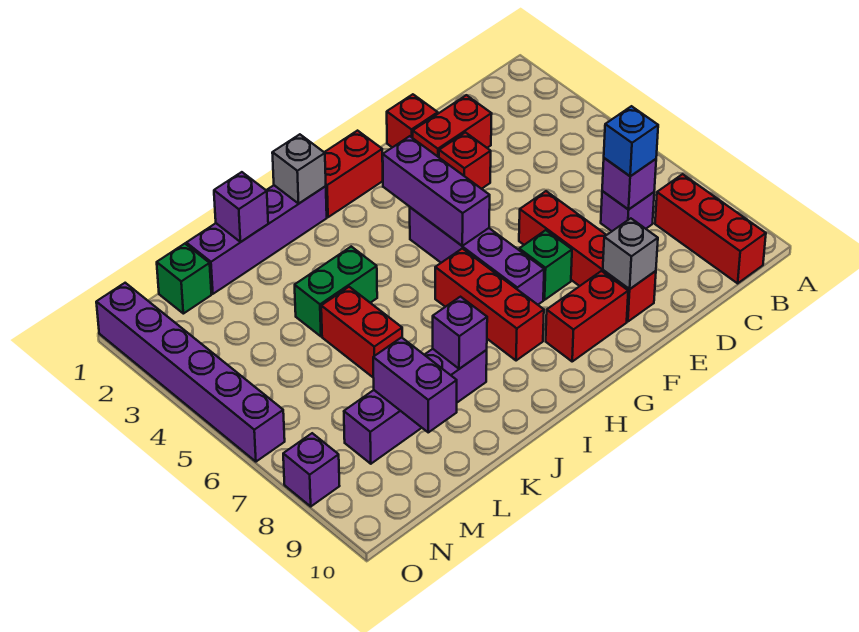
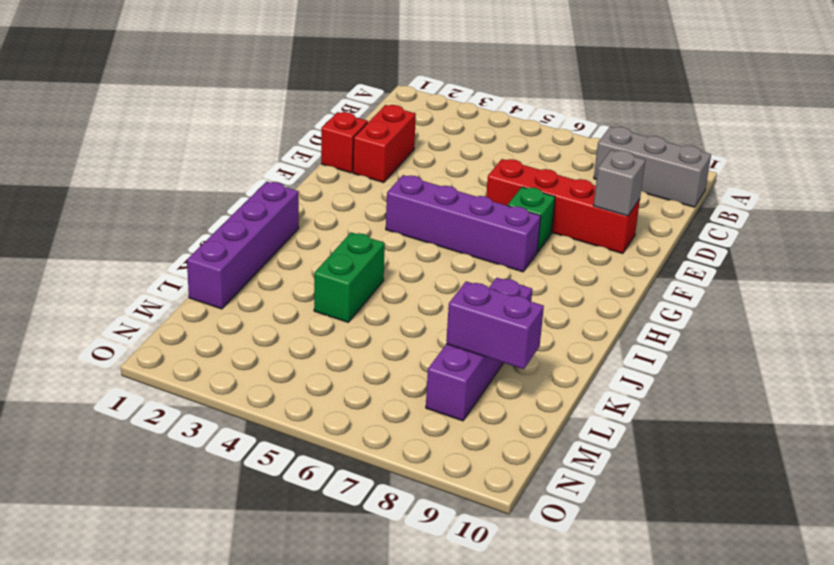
grey brick B8:B10 level 1 -> red brick B8:B10 level 1
none -> purple brick C7 level 1
none -> red brick E3 level 1
none -> red brick F9:G9 level 1

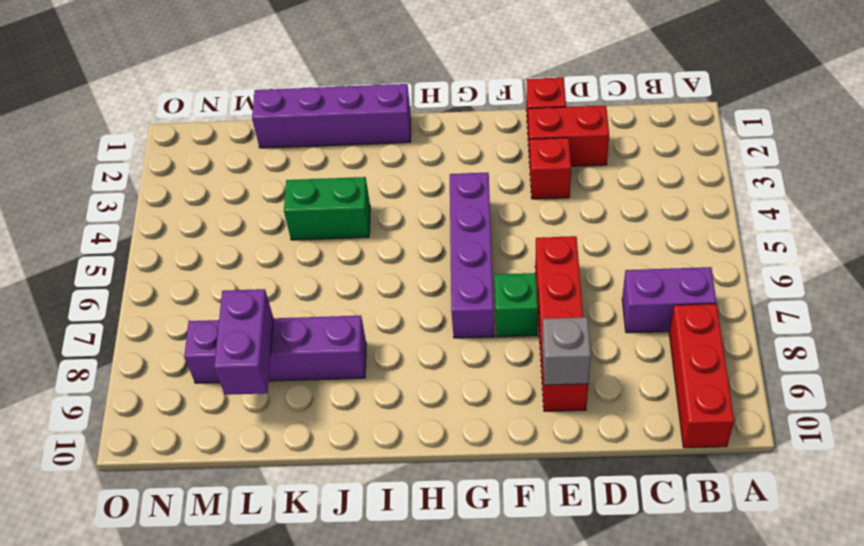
purple brick B7:C7 level 1 -> purple brick C7 level 1
none -> red brick F9:G9 level 1
none -> red brick G1:H1 level 1
none -> red brick H6:H8 level 1

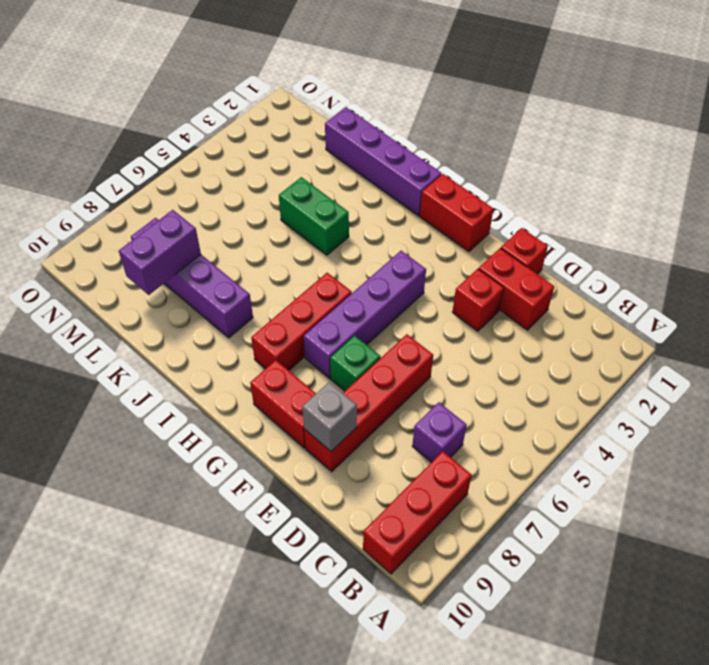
none -> red brick K5:K6 level 1
none -> green brick M1 level 1
none -> purple brick O1:O6 level 1

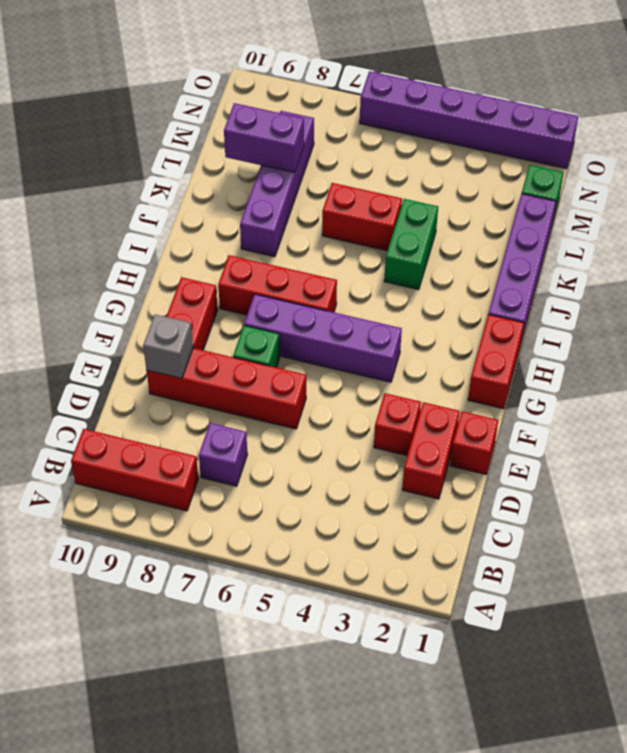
none -> purple brick O8 level 1
none -> purple brick C7 level 2
none -> purple brick G3:G5 level 2

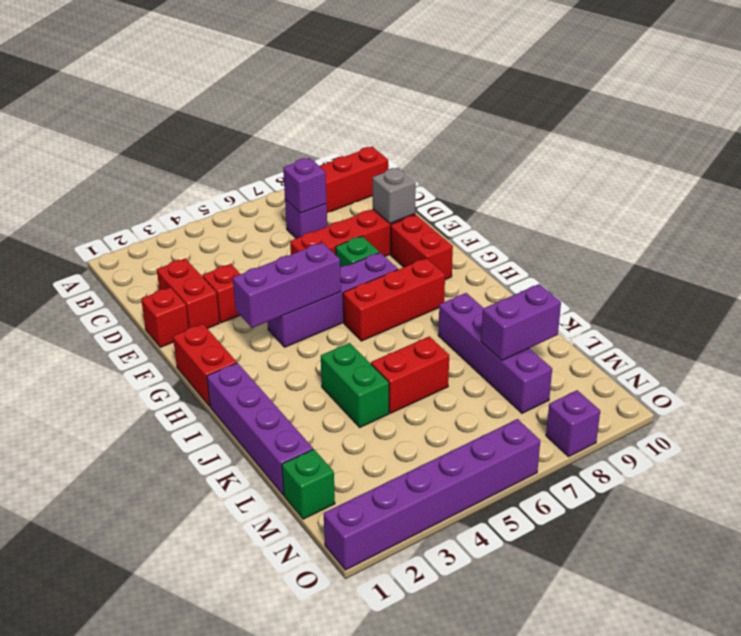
none -> grey brick I1 level 2
none -> purple brick J8 level 2
none -> purple brick K1 level 2

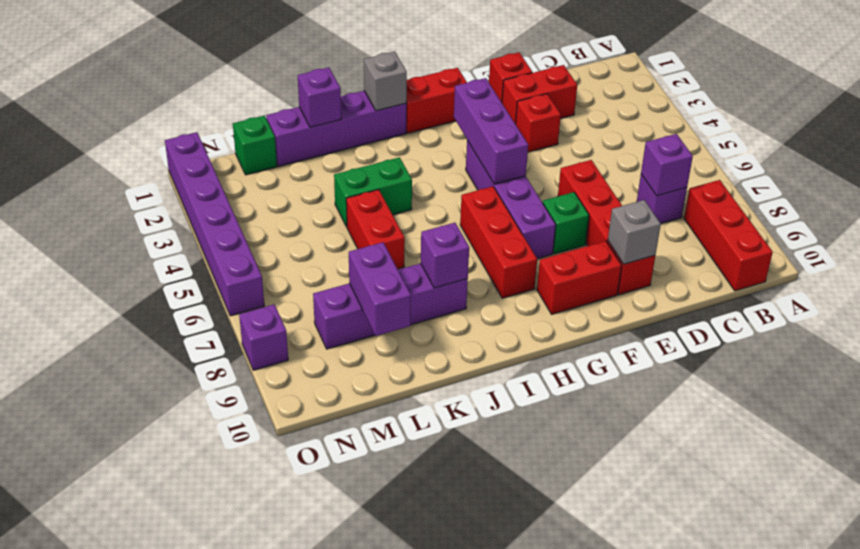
none -> blue brick C7 level 3

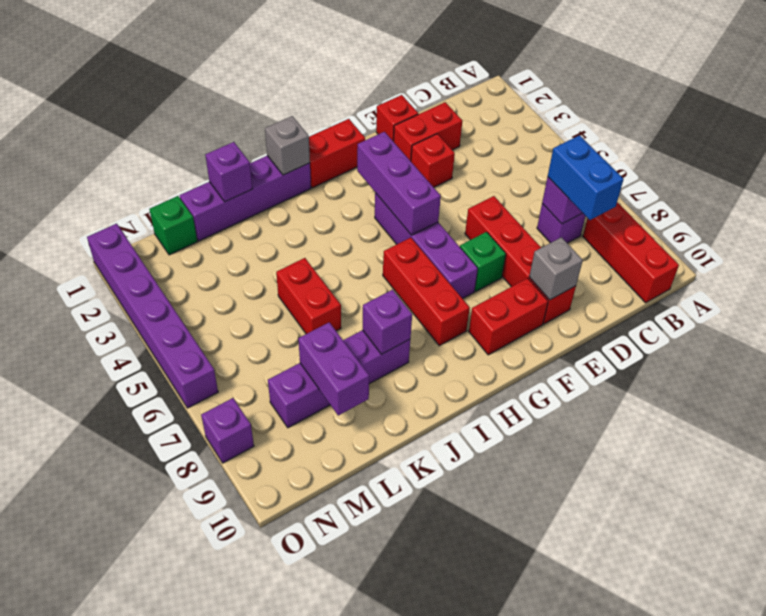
blue brick C7:C8 level 3 -> blue brick C7 level 3
none -> green brick J4:K4 level 1

